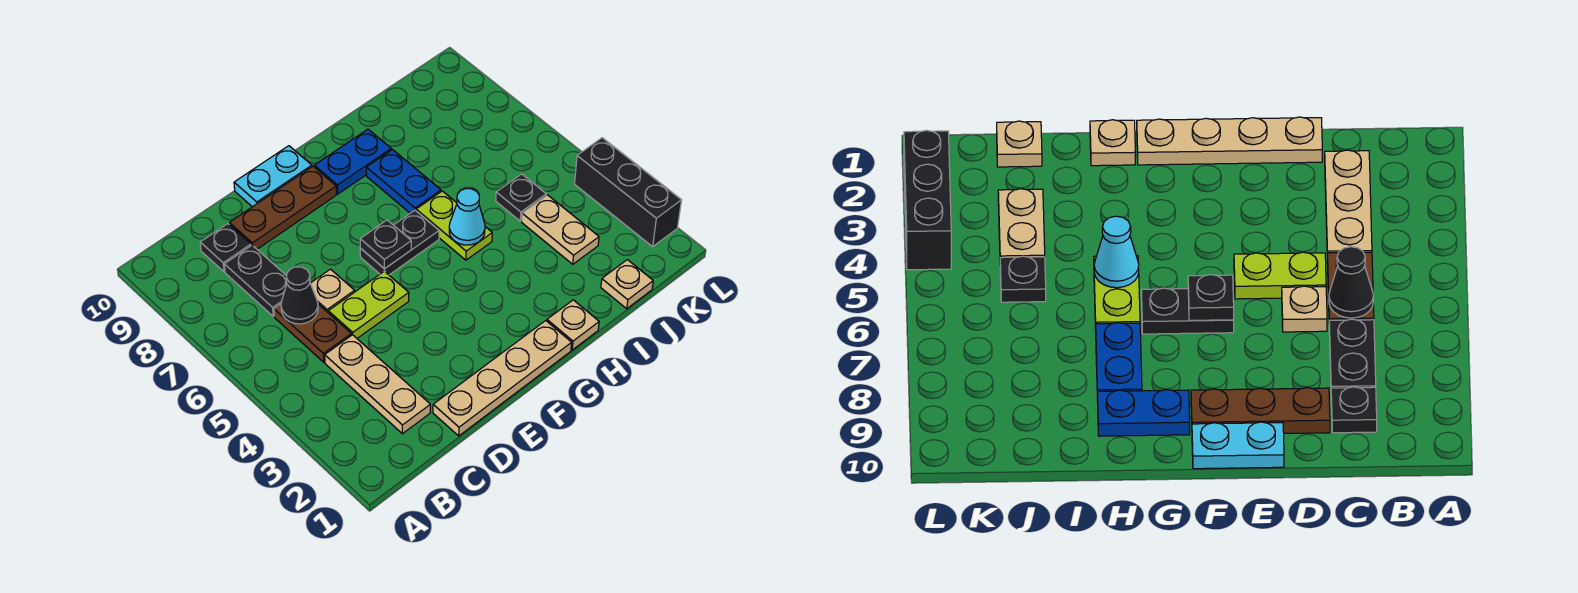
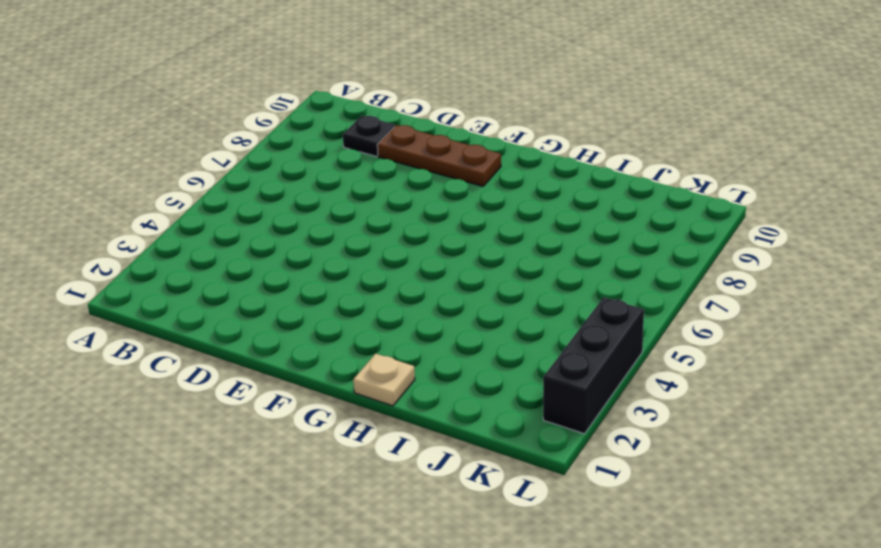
none -> tan plate C2:C4 level 1
none -> brown plate C5:C6 level 1
none -> black plate C7:C8 level 1

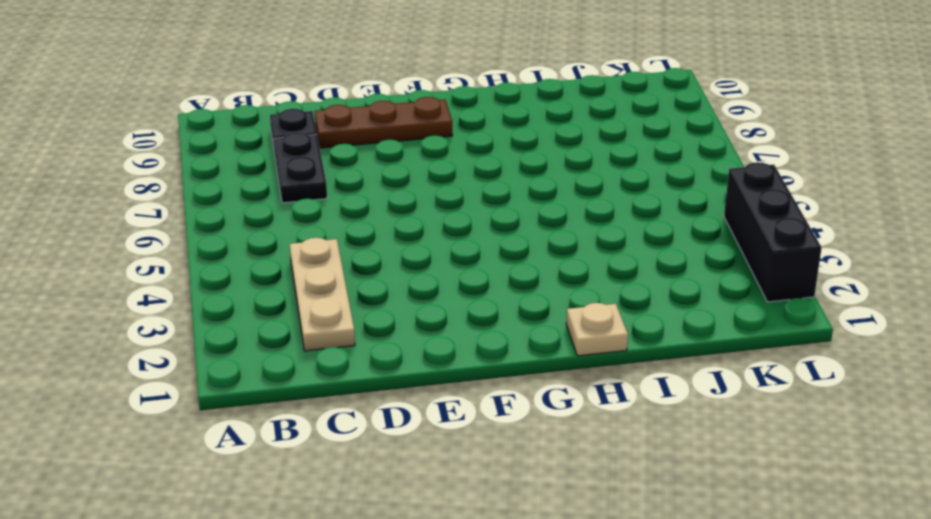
none -> brown plate C5:C6 level 1
none -> tan plate D1:G1 level 1
none -> lime plate D5:E5 level 1

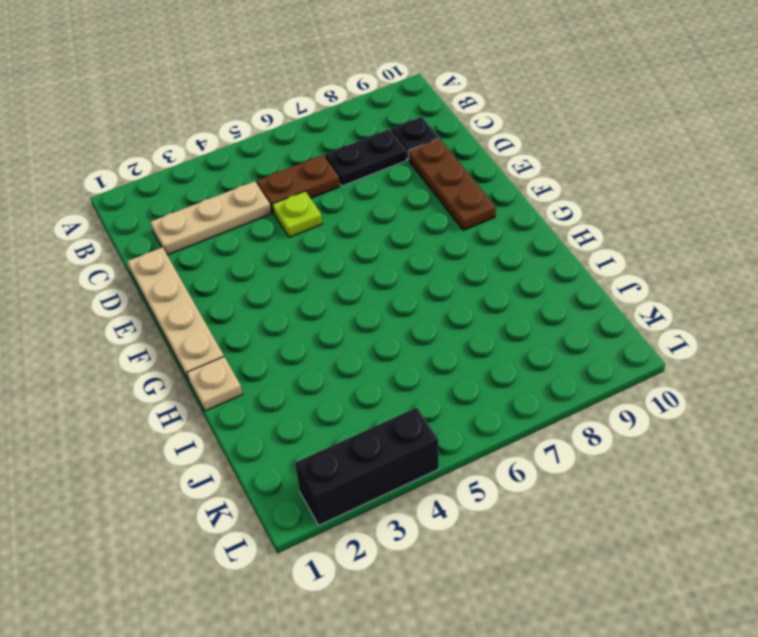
lime plate D5 level 1 -> lime plate D5:E5 level 1
none -> tan plate D6 level 1
none -> cyan plate E10:F10 level 1
none -> black plate F6:G6 level 1

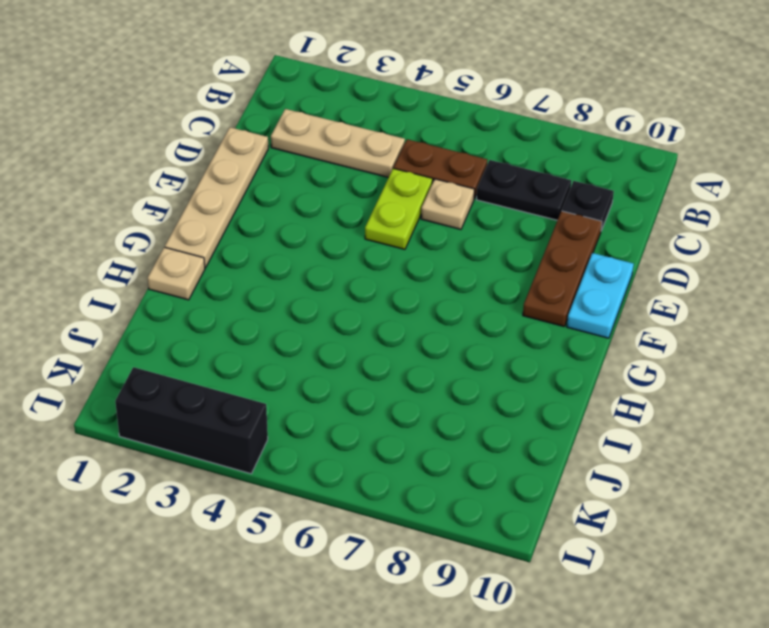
none -> black plate F6:G6 level 1
none -> blue plate G9:H9 level 1
none -> lime plate H5:H6 level 1

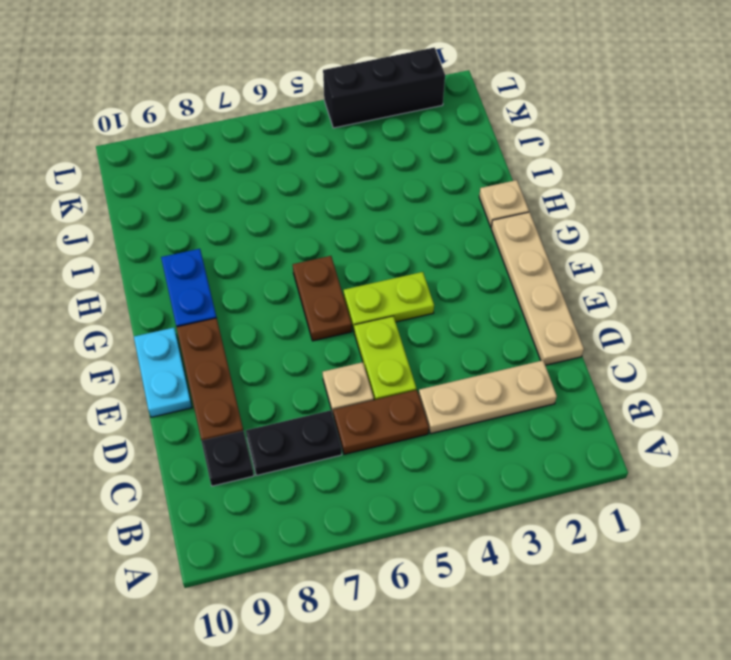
lime plate F4:F5 level 1 -> lime plate H5:H6 level 1
brown plate F6:G6 level 1 -> black plate F6:G6 level 1
none -> blue plate H7:H8 level 1
none -> tan plate J1 level 1
none -> tan plate J3:J4 level 1

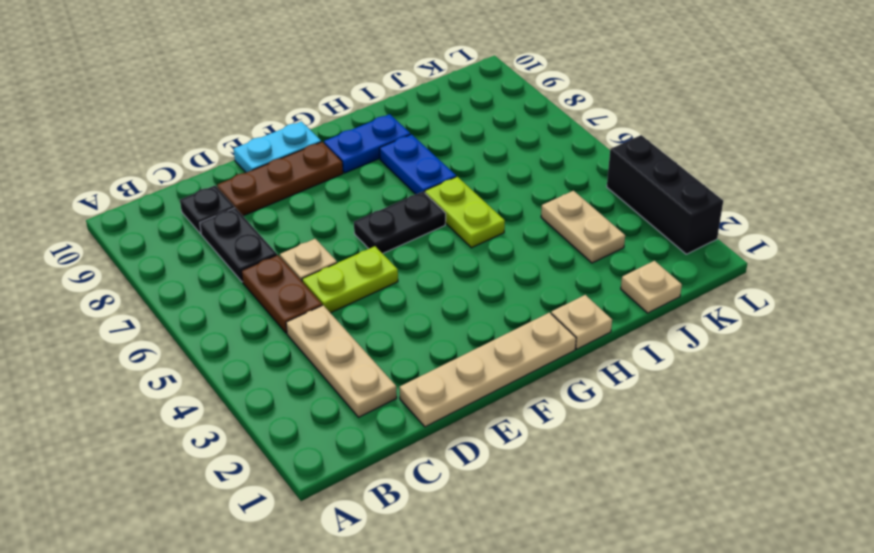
none -> black plate J5 level 1
none -> black cone C6 level 2
none -> black plate F6 level 2

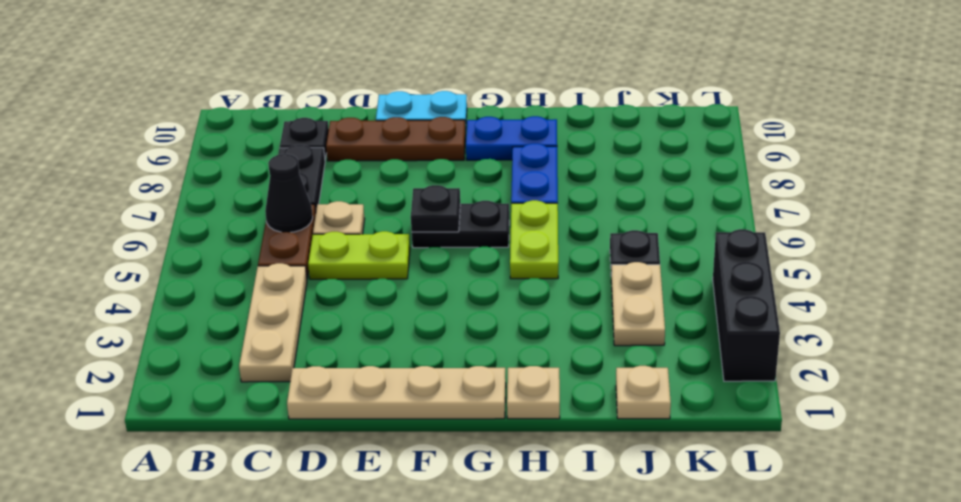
none -> cyan cone H5 level 2

